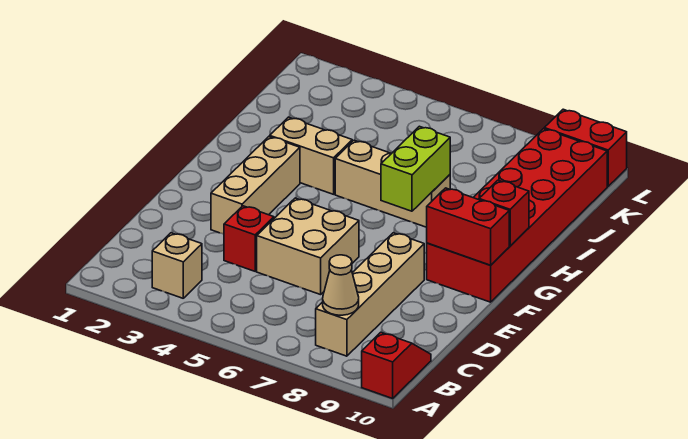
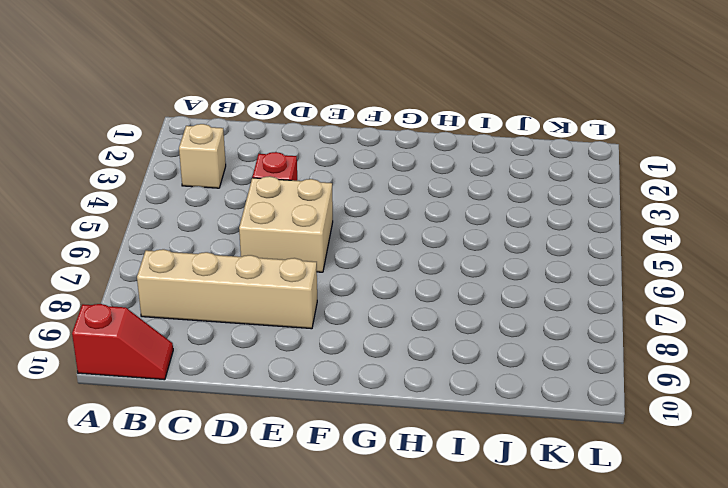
none -> tan brick E3:G3 level 1
none -> red brick F9:K10 level 1
none -> tan brick H3:H4 level 1

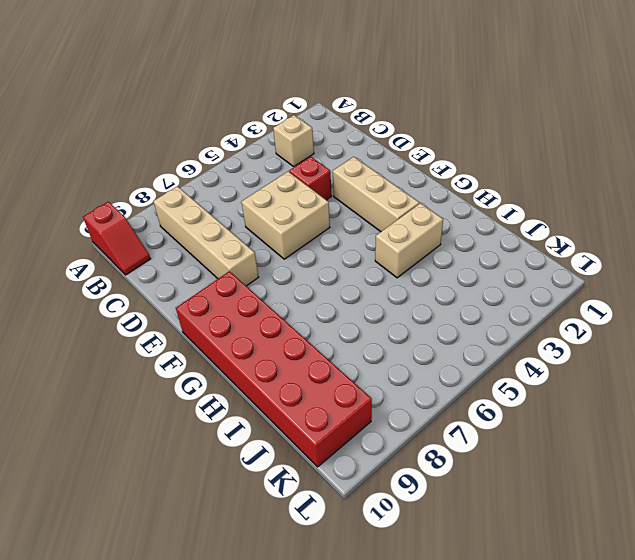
none -> tan brick H5:H7 level 1
none -> red brick L9:L10 level 1
none -> tan cone B8 level 2

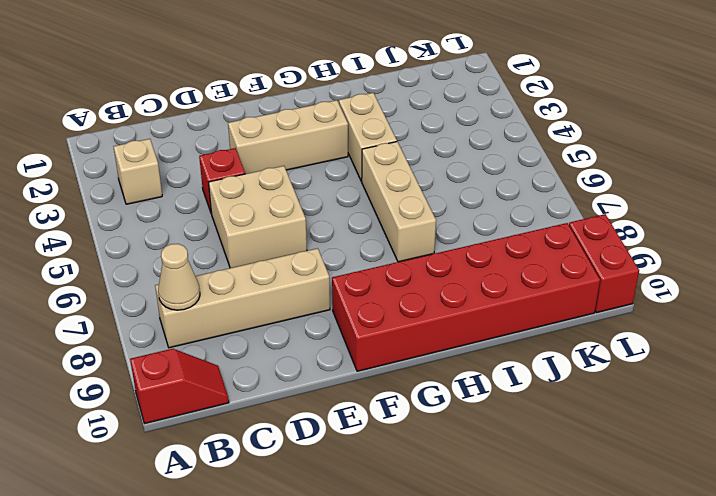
none -> red brick F9:F10 level 2
none -> lime brick G7:H7 level 2
none -> red brick G10 level 2

